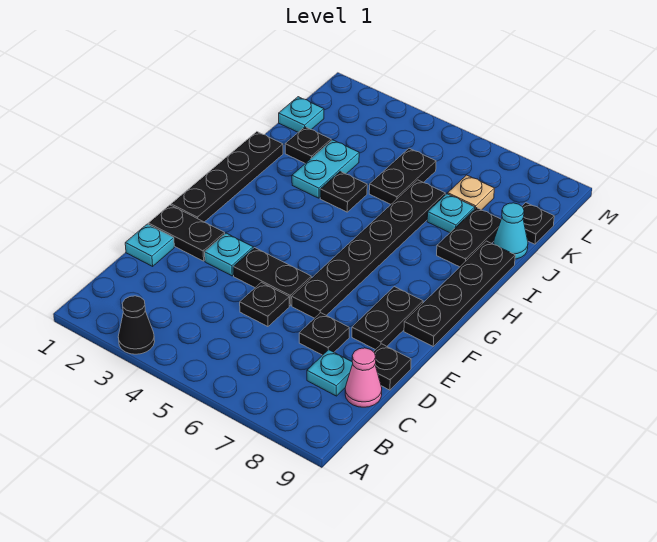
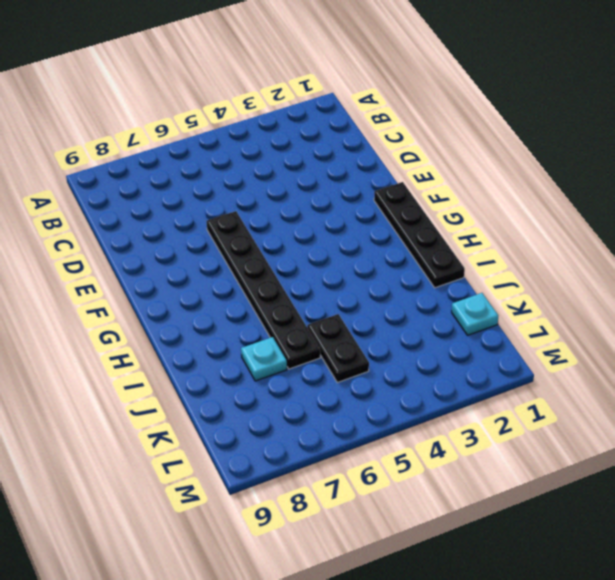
none -> black cone A3 level 1
none -> cyan plate C8 level 1
none -> pink cone C9 level 1

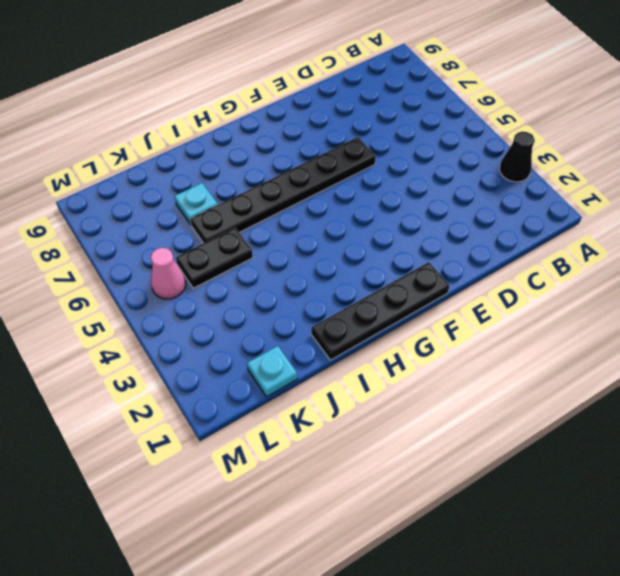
pink cone L5 level 1 -> pink cone C9 level 1
none -> cyan plate C8 level 1
none -> cyan plate D1 level 1
none -> black plate D5 level 1

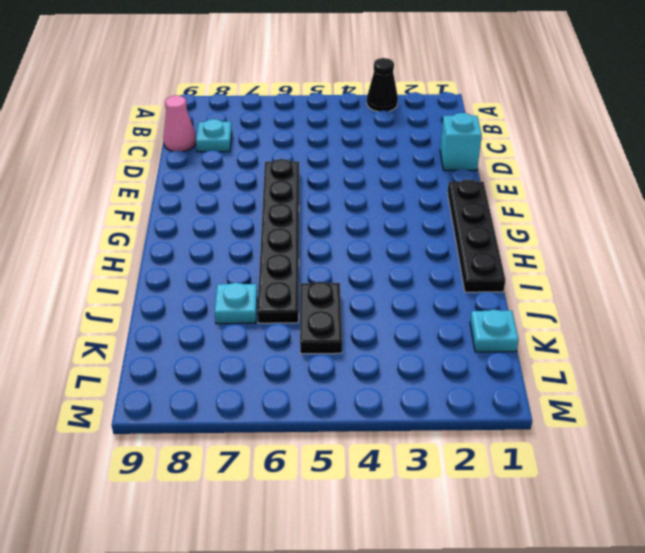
cyan brick D1 level 1 -> cyan plate D1 level 1
none -> black plate D5 level 1
none -> black plate D7 level 1
none -> black plate D9 level 1

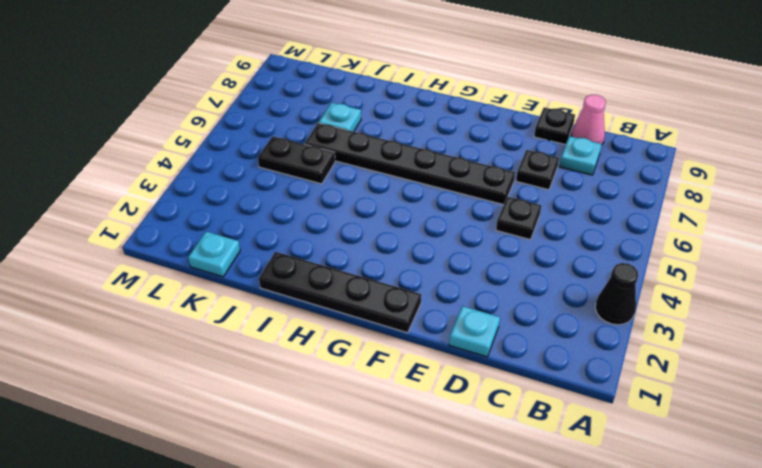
none -> black plate E1:E2 level 1
none -> cyan plate E3 level 1
none -> black plate E4:E5 level 1

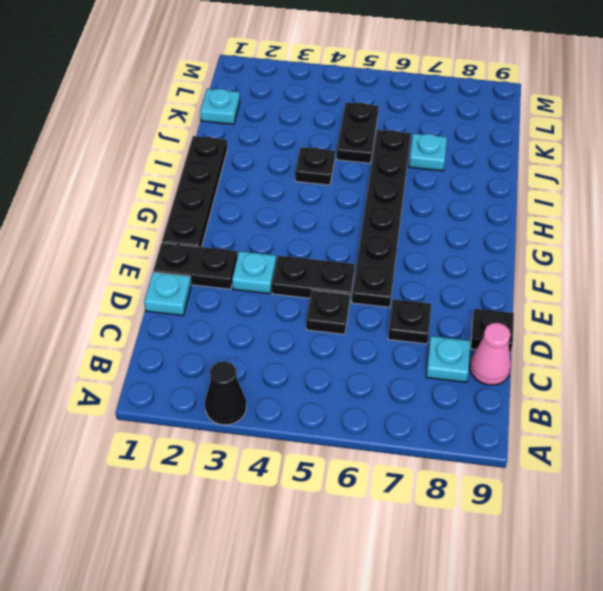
none -> black plate E8:F8 level 1
none -> black plate F9:I9 level 1
none -> cyan plate I3:J3 level 1

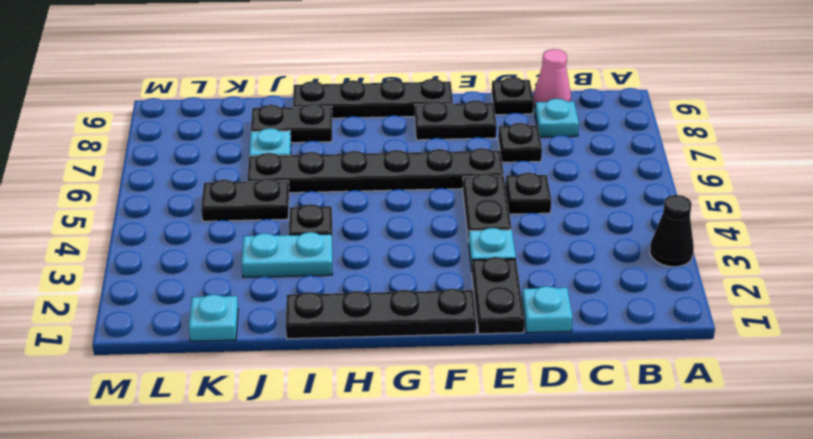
none -> black plate J2 level 1
none -> cyan cone J9 level 1
none -> tan plate K7 level 1

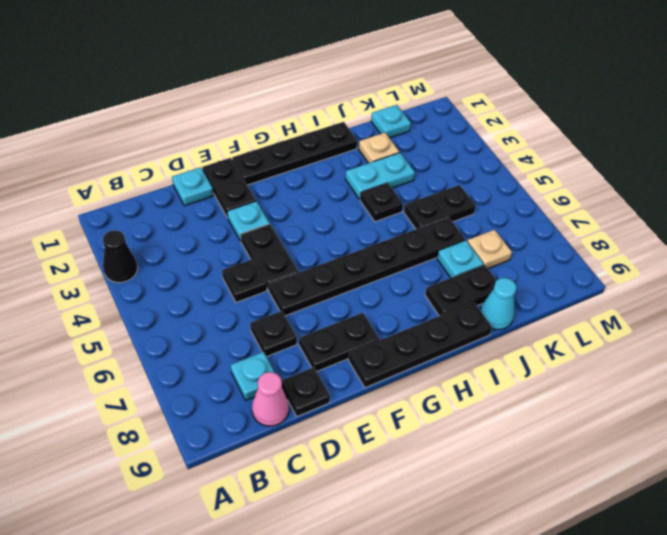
tan plate J2 level 1 -> black plate J2 level 1
none -> black plate K9 level 1

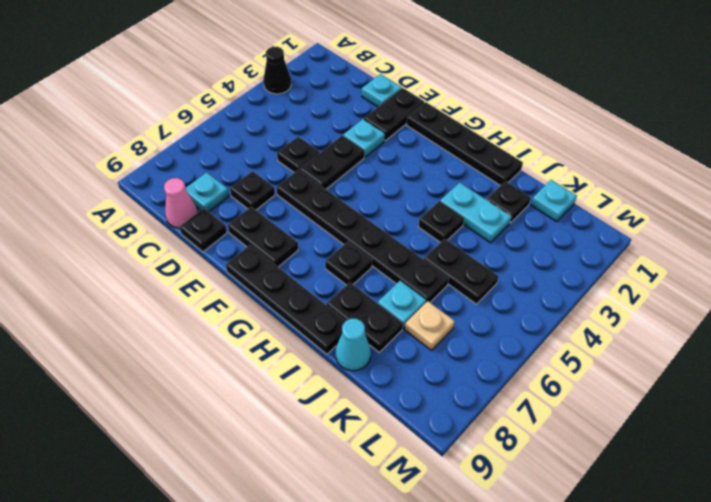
black plate H7 level 1 -> black plate K9 level 1

